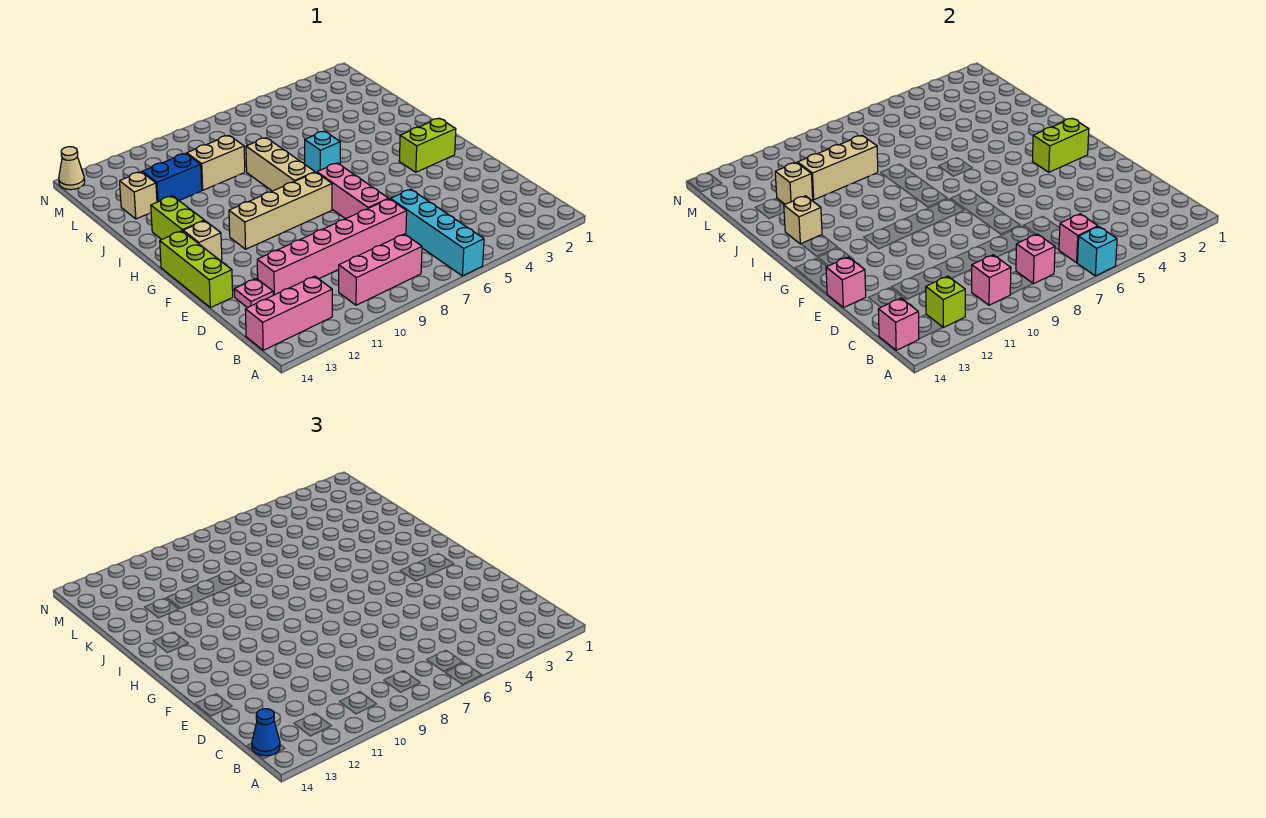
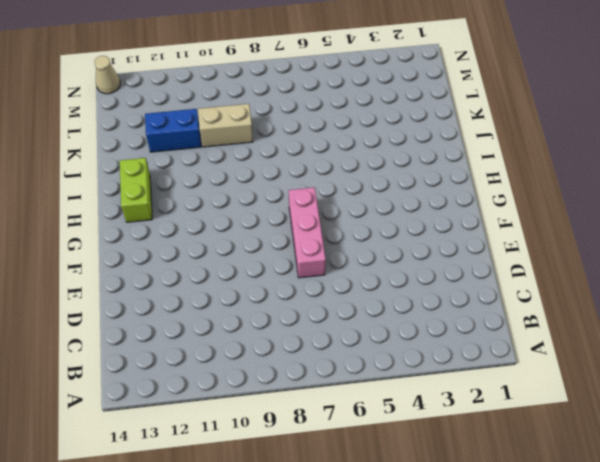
none -> cyan brick A6:D6 level 1
none -> pink brick B8:B10 level 1
none -> pink brick B12:B14 level 1

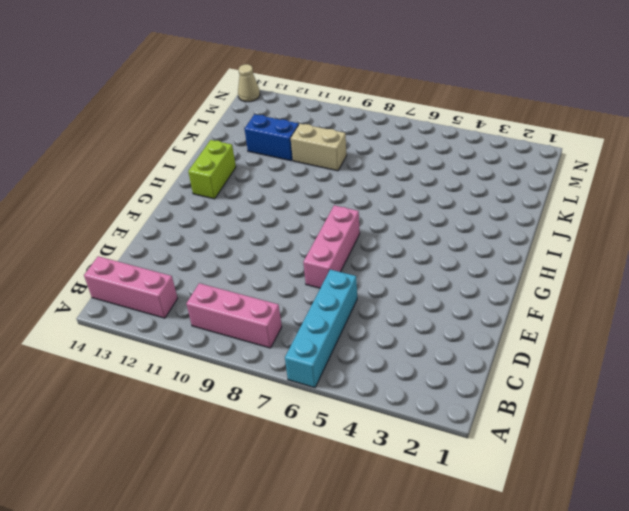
none -> pink brick D7:D12 level 1
none -> pink plate D13 level 1
none -> lime brick E14:G14 level 1

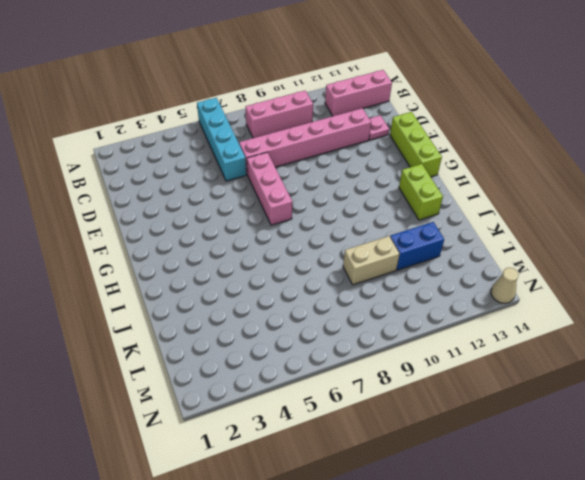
none -> lime brick G2:G3 level 1
none -> tan brick G8:G11 level 1
none -> tan brick G13 level 1

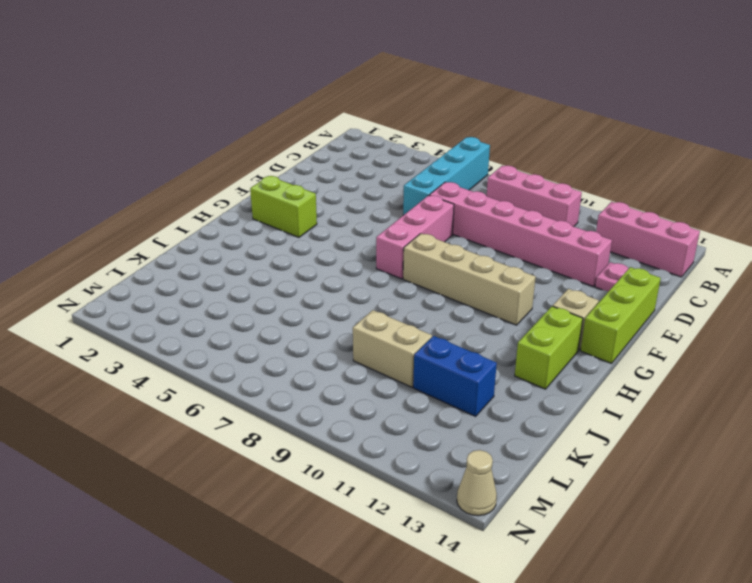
none -> tan brick H8:J8 level 1
none -> cyan brick I6 level 1
none -> tan brick K13 level 1

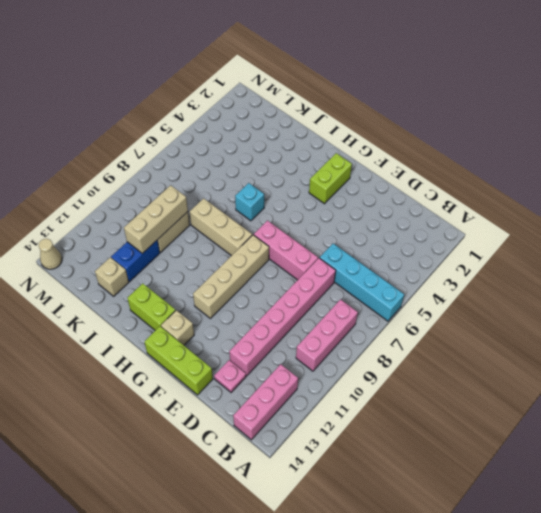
none -> cyan brick A6 level 2
none -> pink brick B6 level 2
none -> pink brick B8 level 2

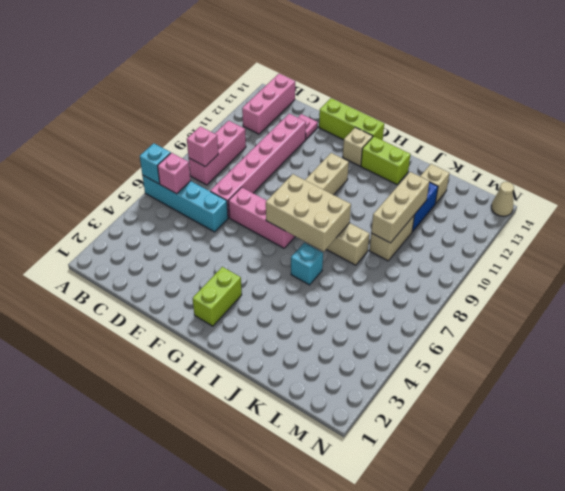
tan brick G7:I8 level 2 -> none
none -> pink brick B10 level 2
none -> lime brick B12 level 2
none -> pink brick B14 level 2

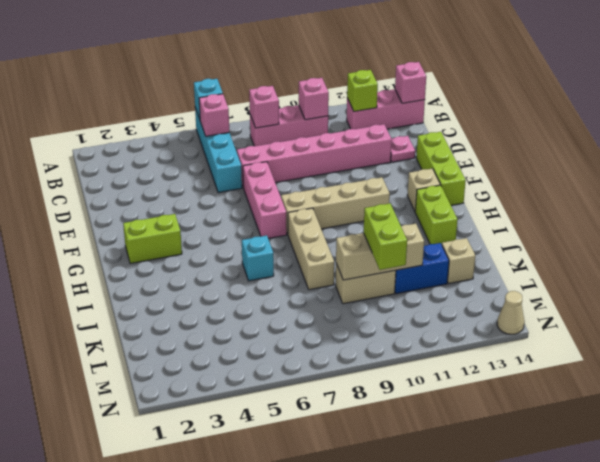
lime brick K10:L10 level 3 -> lime brick G2:G3 level 2
none -> pink brick E14 level 2
none -> tan brick I13 level 2
none -> tan brick K12 level 2

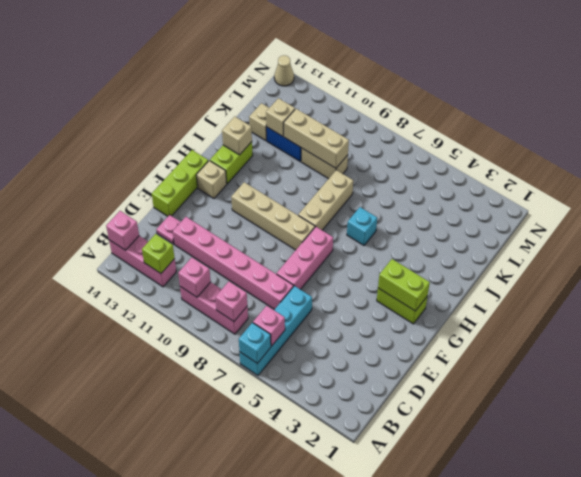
none -> pink brick E14 level 2
none -> blue cone B14 level 3

